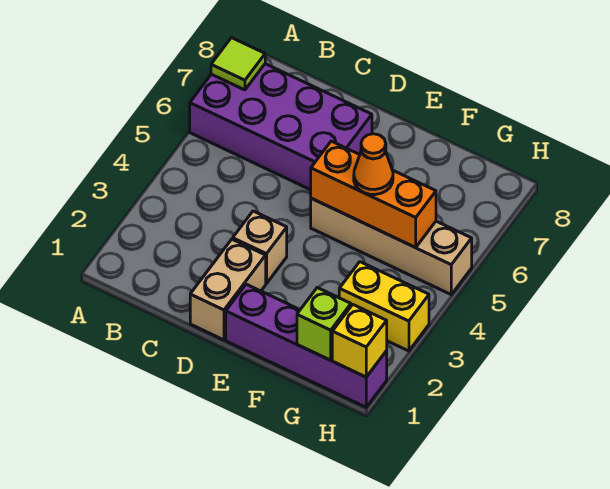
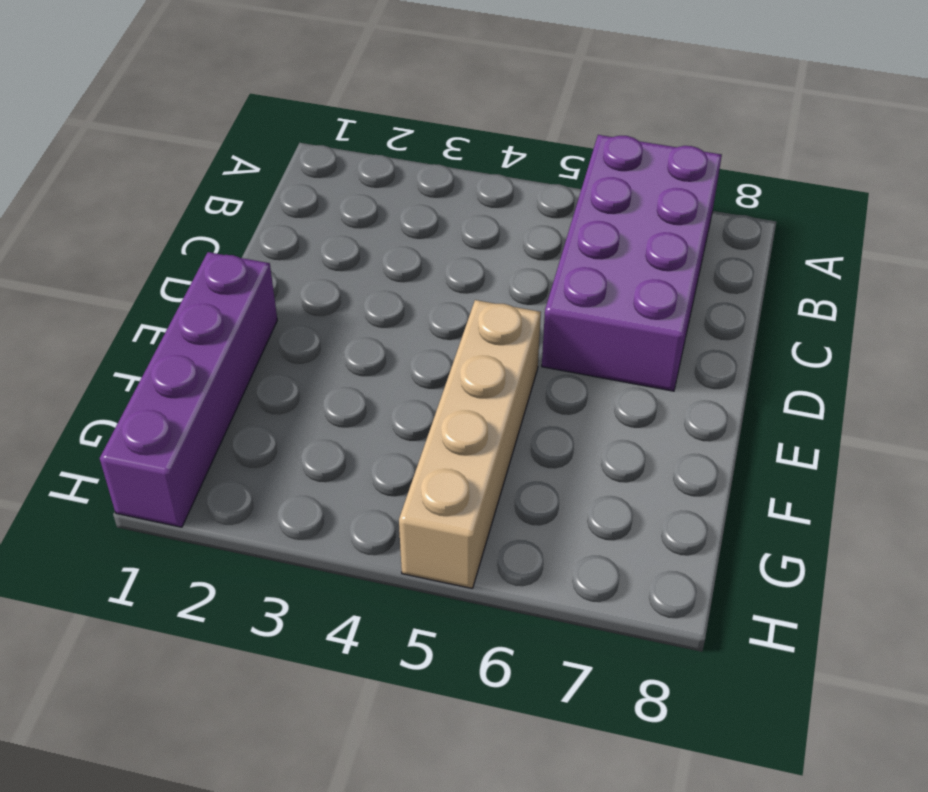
none -> tan brick D1:D2 level 1
none -> tan brick D3 level 1

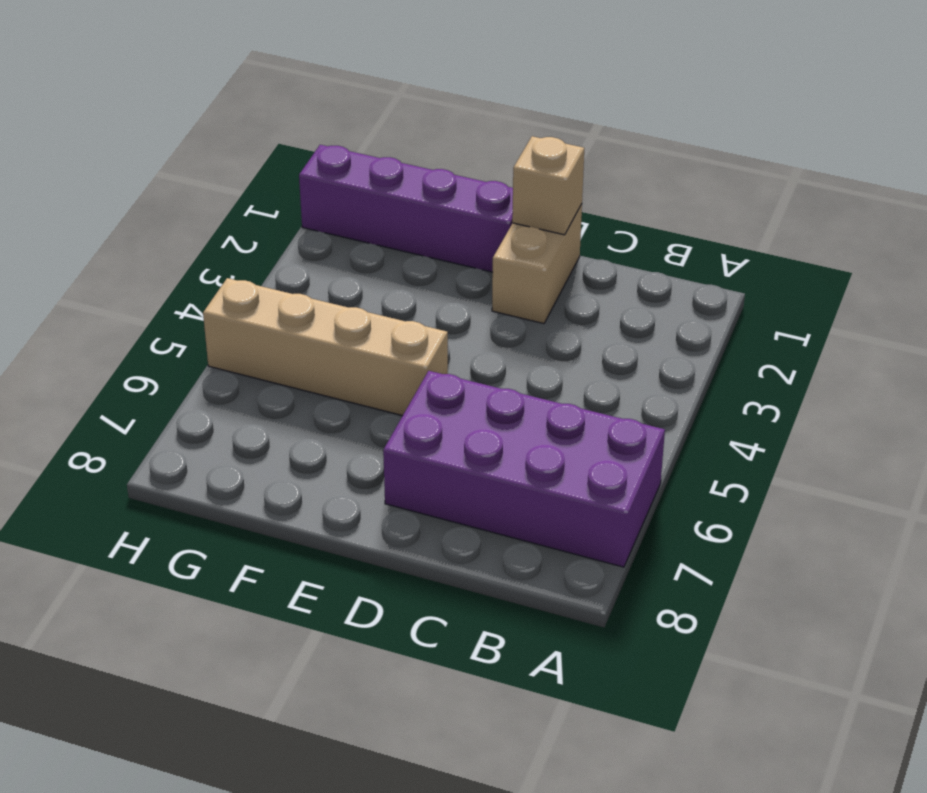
tan brick D1 level 2 -> tan brick D3 level 1
none -> yellow brick G3:H3 level 1
none -> lime tile A7 level 2

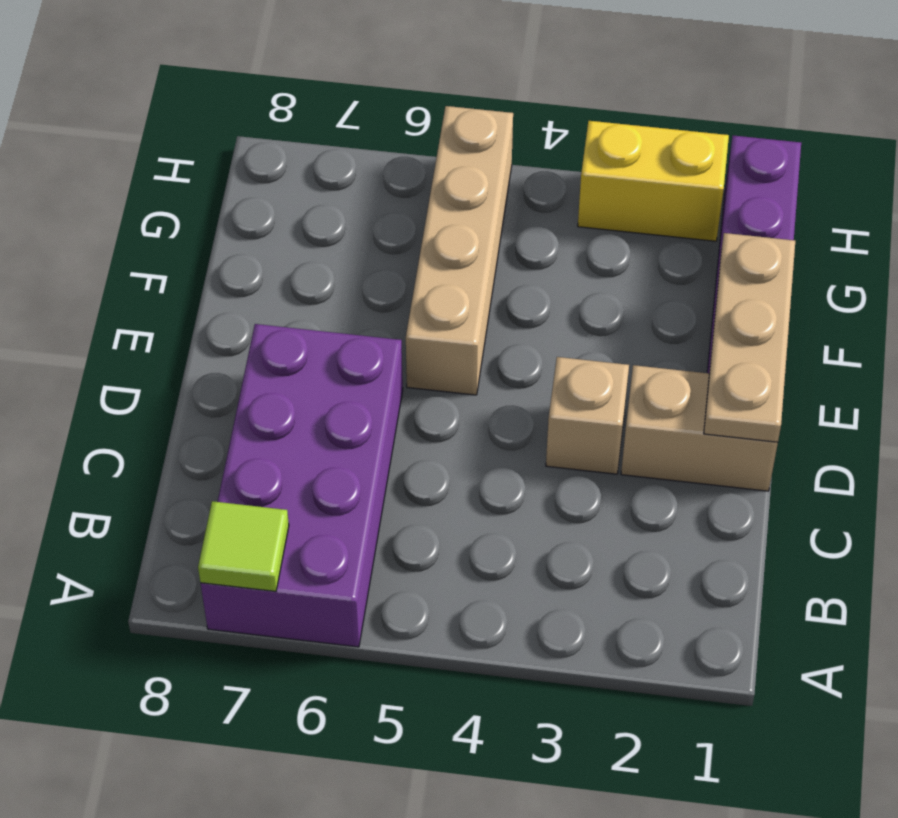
tan plate D1:F1 level 2 -> none
yellow brick H2:H3 level 1 -> yellow brick G3:H3 level 1
none -> orange brick E5:G5 level 2
none -> lime brick G1 level 2

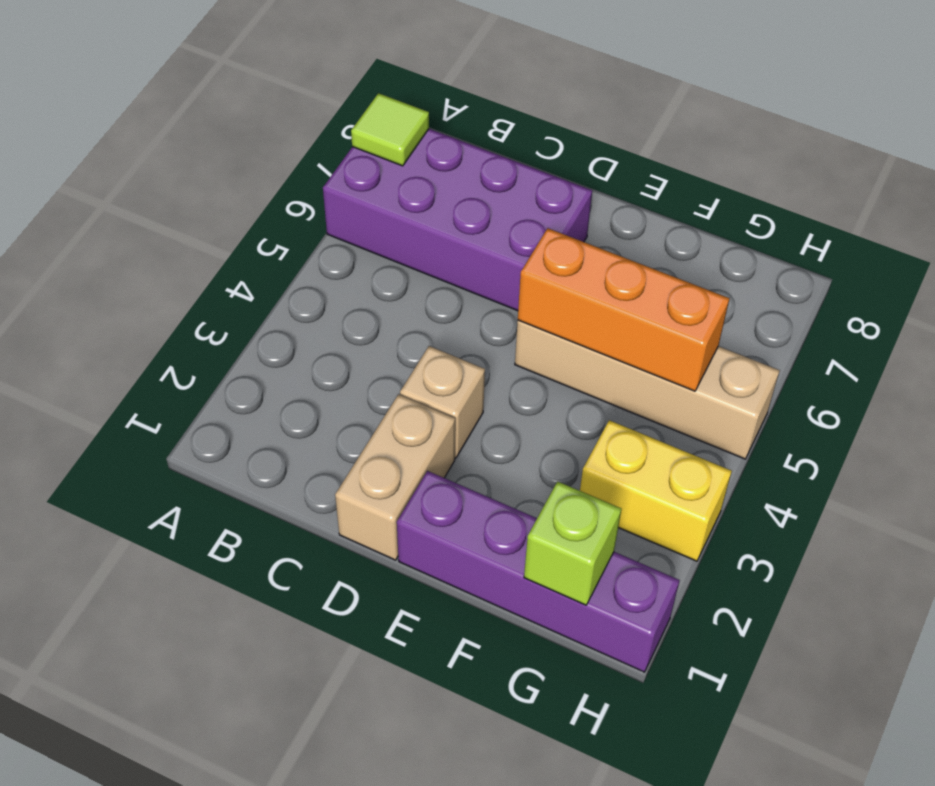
none -> yellow brick H1 level 2
none -> orange cone F5 level 3

